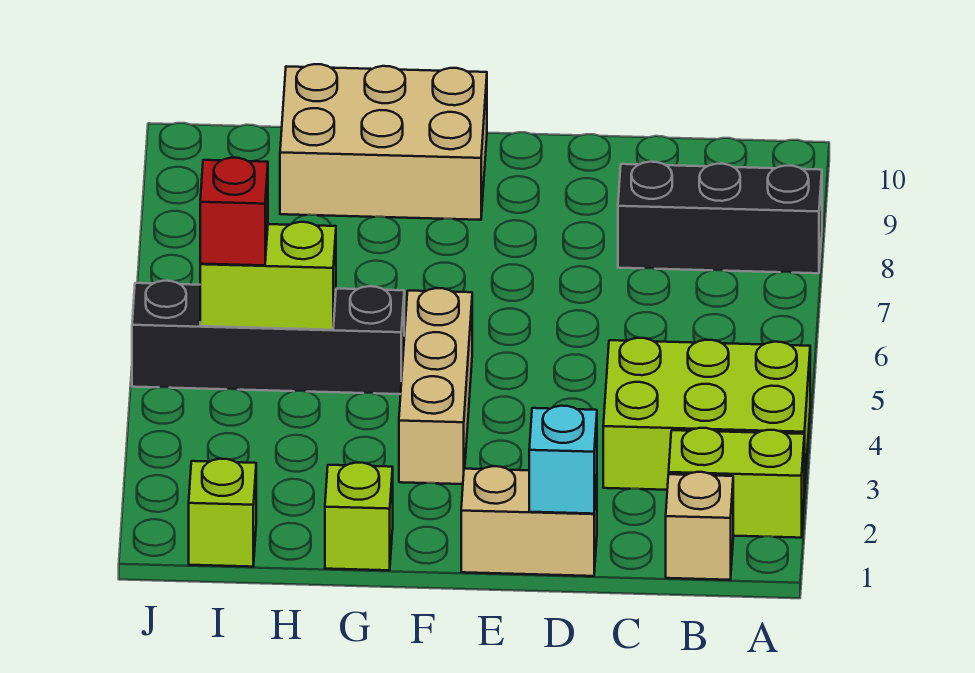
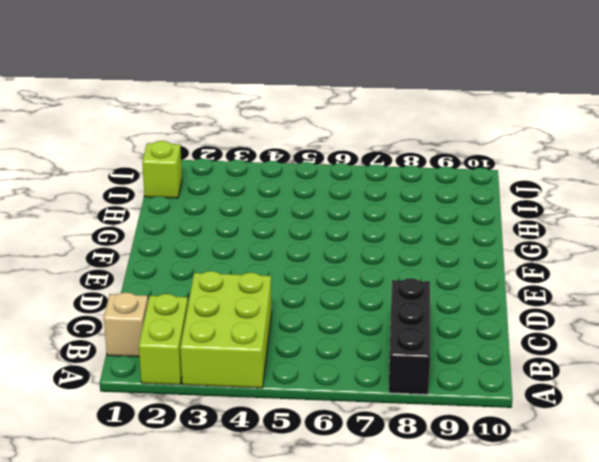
none -> tan brick D1:E1 level 1
none -> tan brick F3:F5 level 1
none -> tan brick F9:H10 level 1

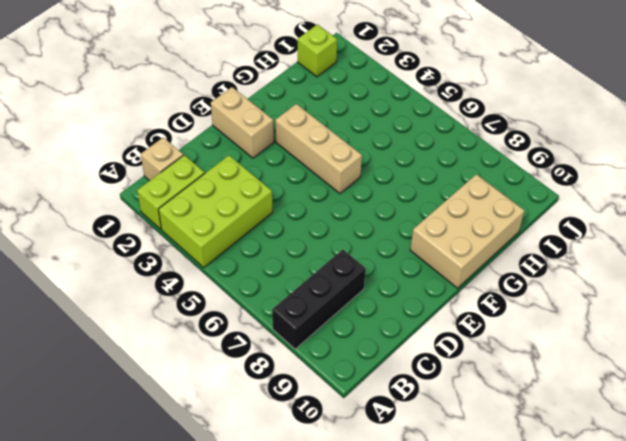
tan brick E1:E2 level 1 -> tan brick D1:E1 level 1
none -> lime brick G1 level 1
none -> black brick G5:J5 level 1
none -> cyan brick D1 level 2

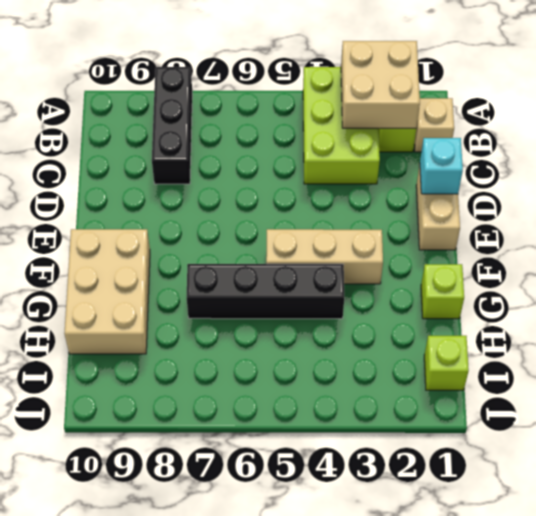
tan brick A2:B3 level 2 -> none
black brick G4:G7 level 1 -> black brick G5:J5 level 1
none -> lime brick H5:I5 level 2
none -> red brick I5 level 3

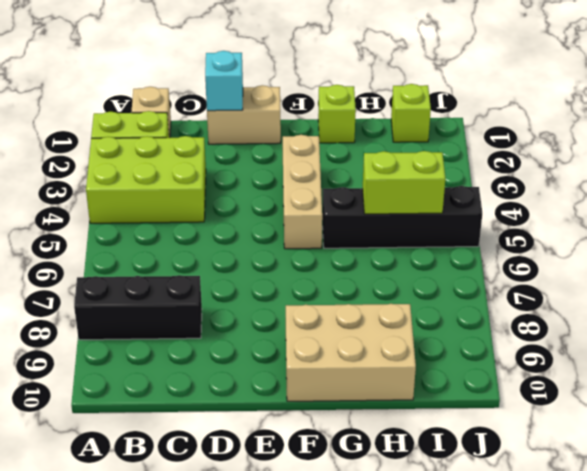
none -> red brick I5 level 3

